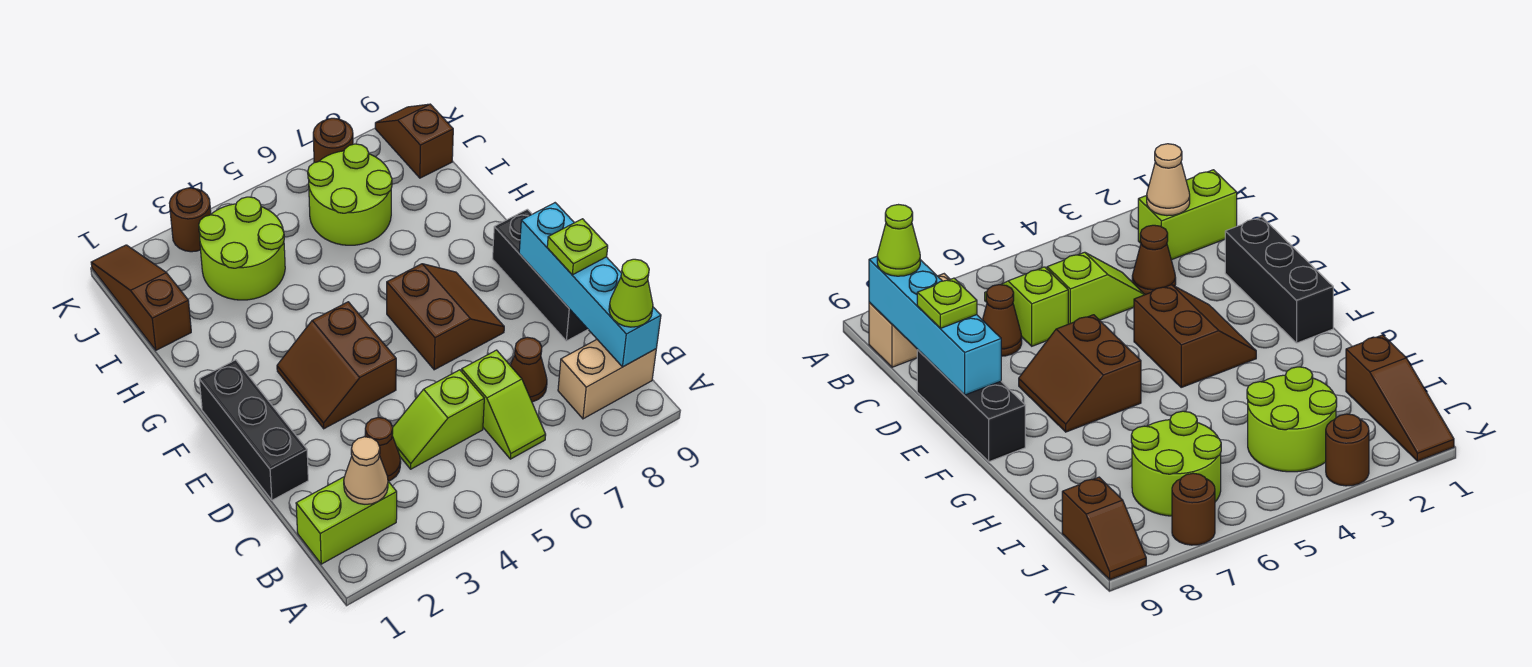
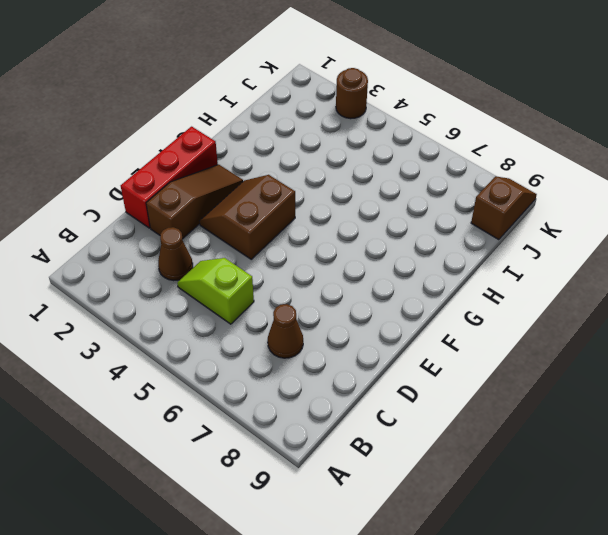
red brick D1:F1 level 1 -> black brick D1:F1 level 1
brown slope D2:F2 level 1 top D -> brown slope I1:K1 level 1 top I
none -> lime brick B1:B2 level 1
none -> lime slope B6:C6 level 1 top C
none -> tan brick B8:B9 level 1

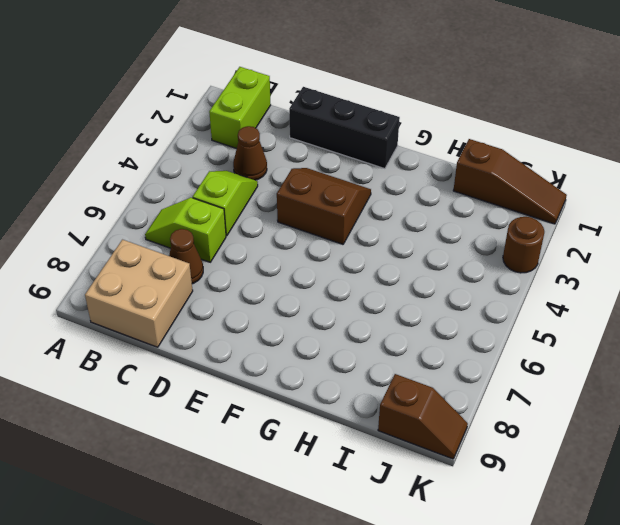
tan brick B8:C9 level 1 -> tan brick B8:B9 level 1
none -> black brick D9:F9 level 1
none -> brown slope E6:F7 level 1 top 6
none -> lime round brick I3:J4 level 1

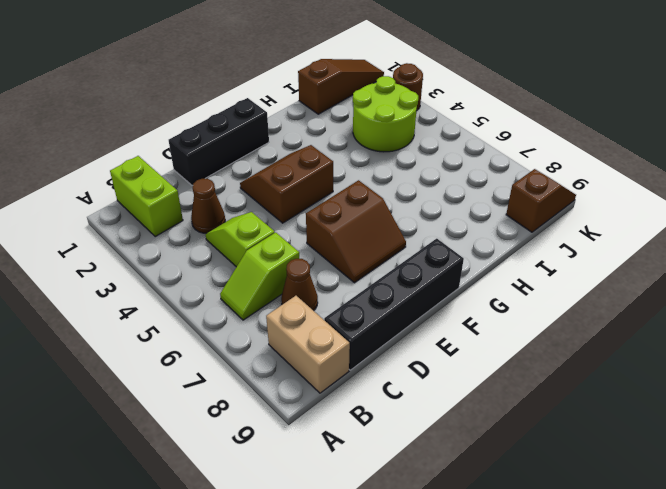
black brick C9:F9 level 1 -> black brick D9:F9 level 1
none -> lime round brick I6:J7 level 1
none -> brown round brick K7 level 1
none -> tan cone B2 level 2

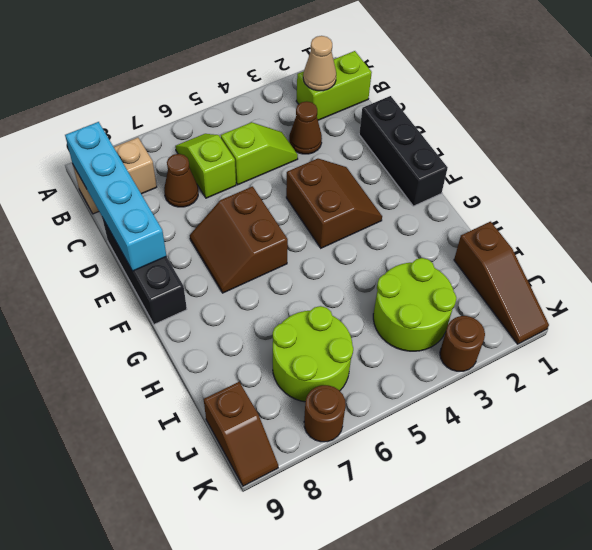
none -> lime cone B9 level 3
none -> lime plate D9 level 3

